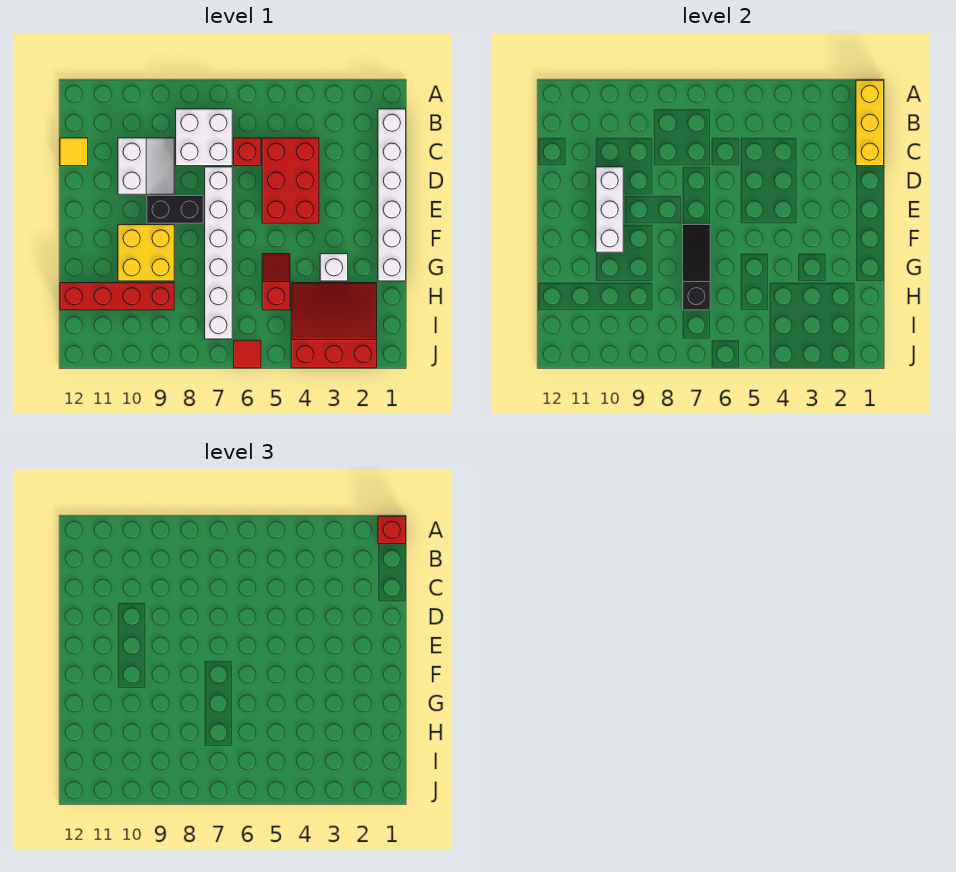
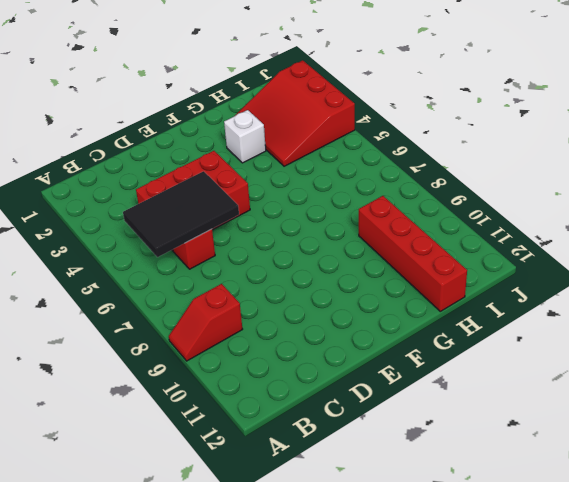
red slope A9:B9 level 1 top B -> red slope G5:H5 level 1 top H
black tile B5:D6 level 2 -> none
none -> white brick B1:G1 level 1
none -> white brick B7:C8 level 1
none -> white slope C9:D10 level 1 top 10

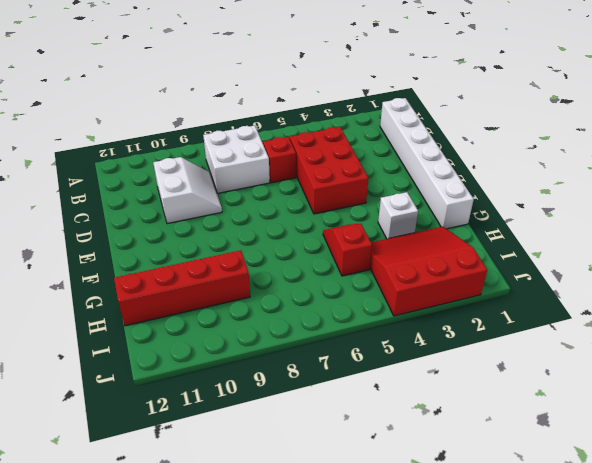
none -> yellow tile C12 level 1
none -> white brick D7:I7 level 1
none -> black brick E8:E9 level 1

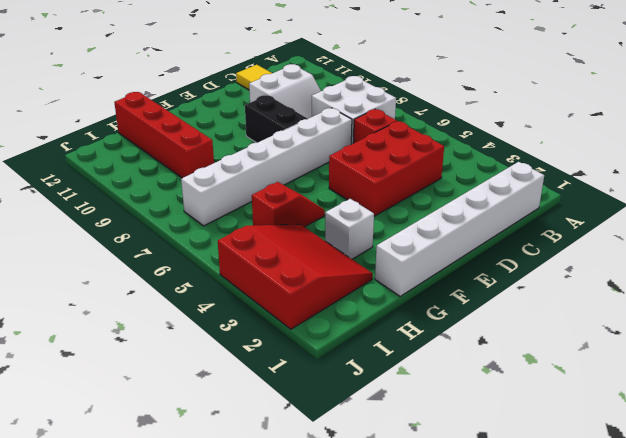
none -> yellow brick F9:G10 level 1
none -> red tile J6 level 1
none -> yellow brick A1:C1 level 2

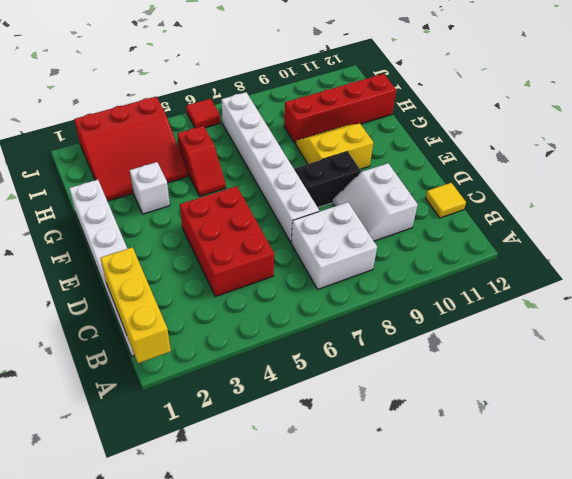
yellow slope F9:G10 level 1 top F -> yellow brick F9:G10 level 1
none -> red brick C6 level 1
none -> white brick D10:F10 level 2
none -> black slope F7:H7 level 2 top H

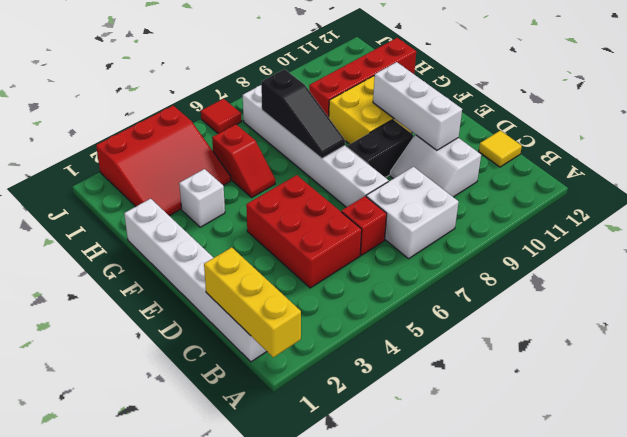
none -> red brick A1 level 3

